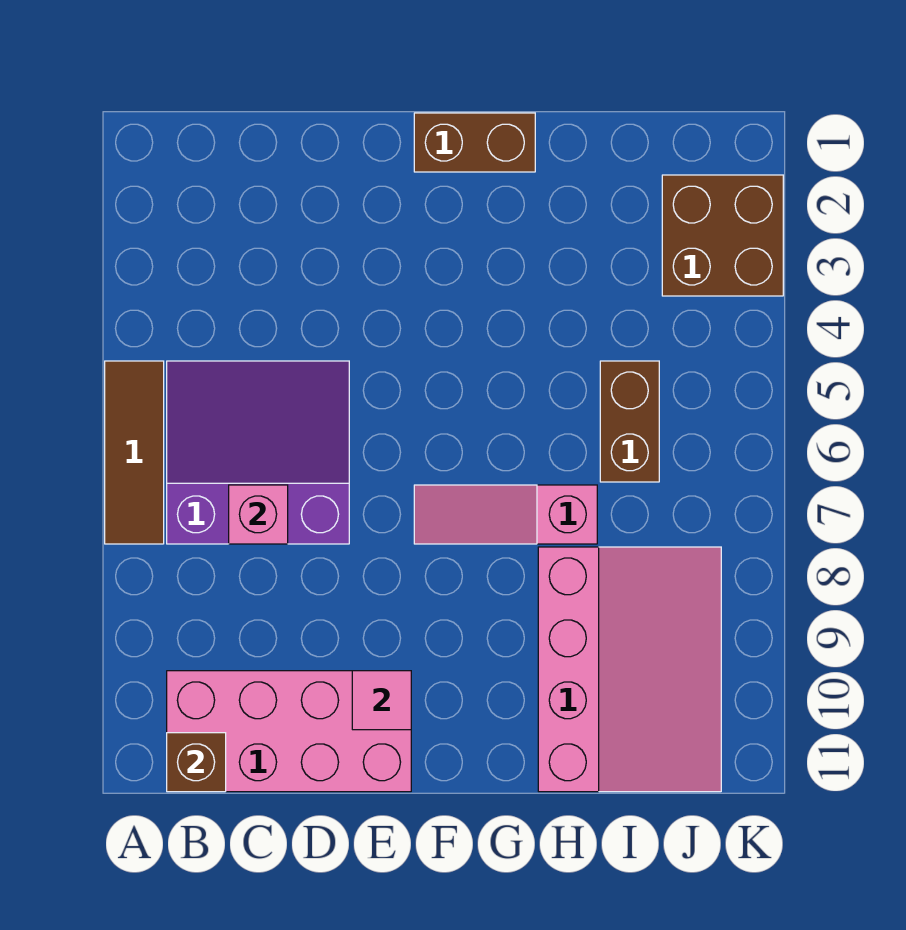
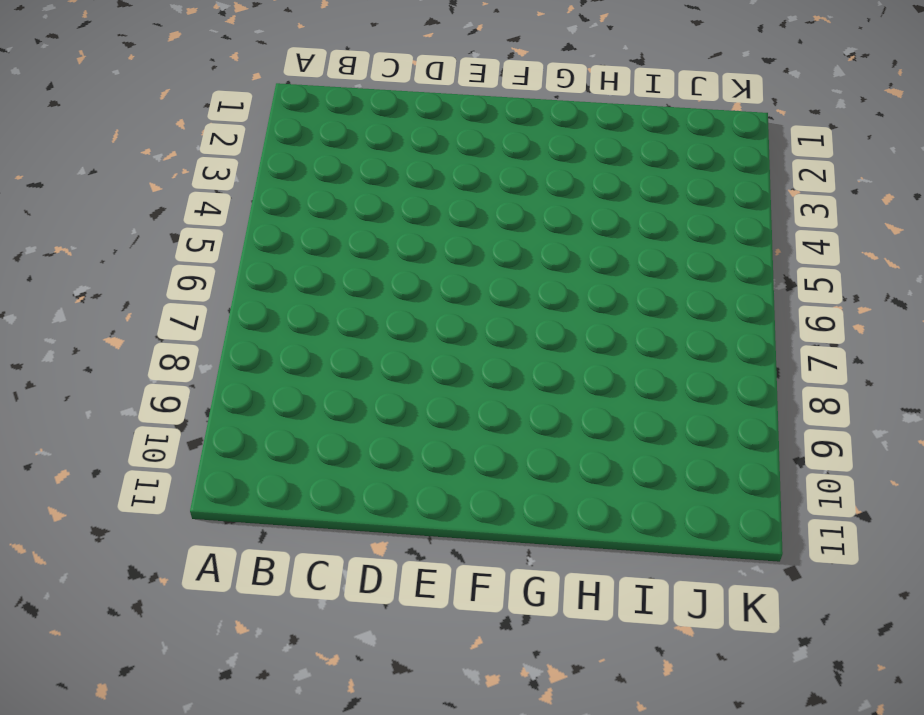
none -> brown tile A5:A7 level 1
none -> purple slope B5:D7 level 1 top 7

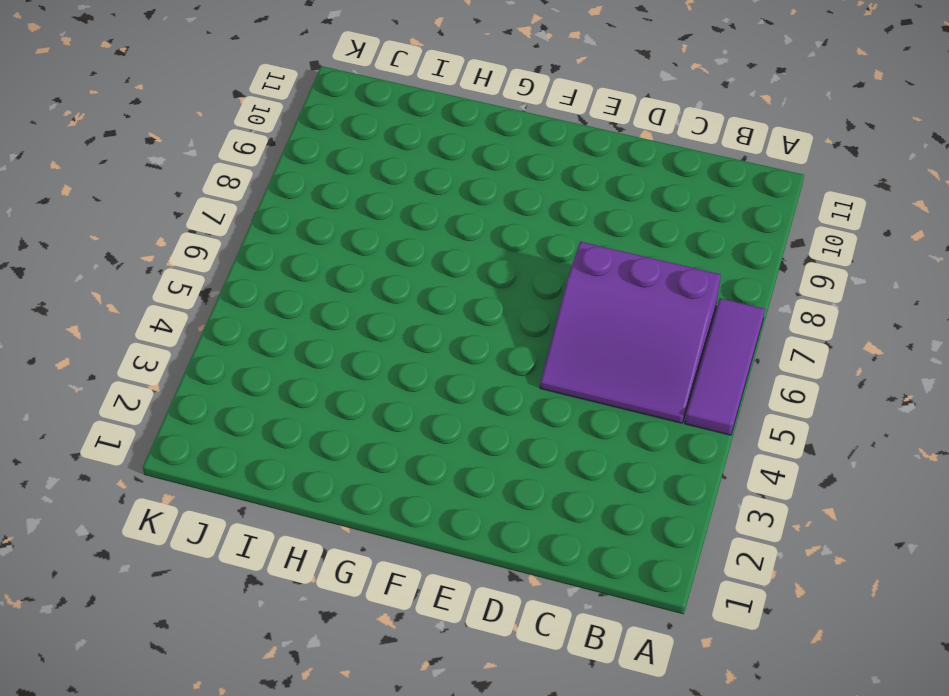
purple tile A5:A7 level 1 -> brown tile A5:A7 level 1
none -> pink brick B10:E11 level 1
none -> brown brick F1:G1 level 1

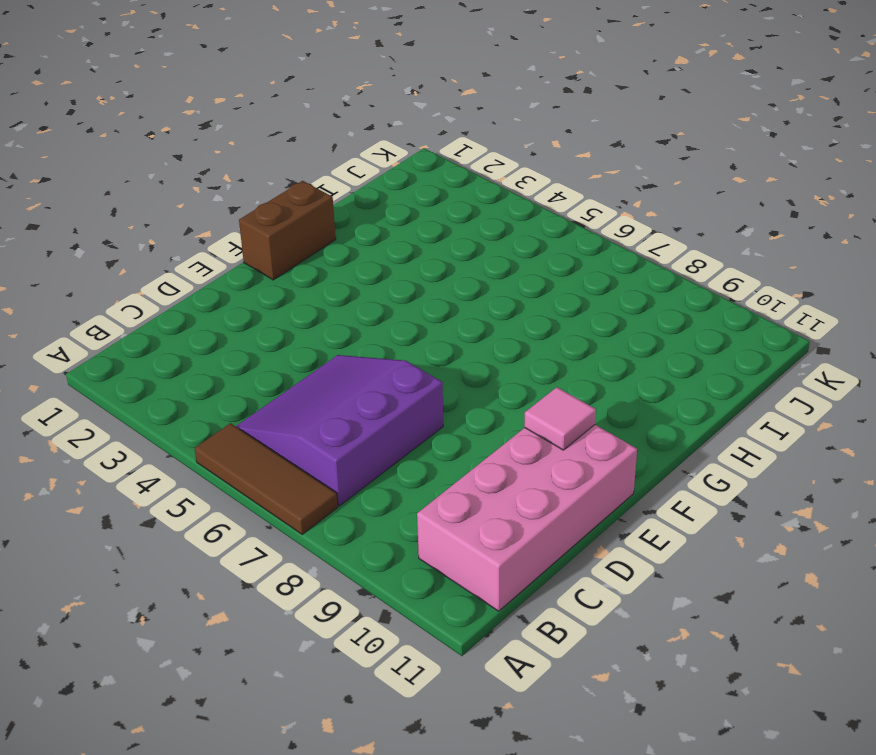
none -> pink slope F7:H7 level 1 top H
none -> pink slope H8:J11 level 1 top H

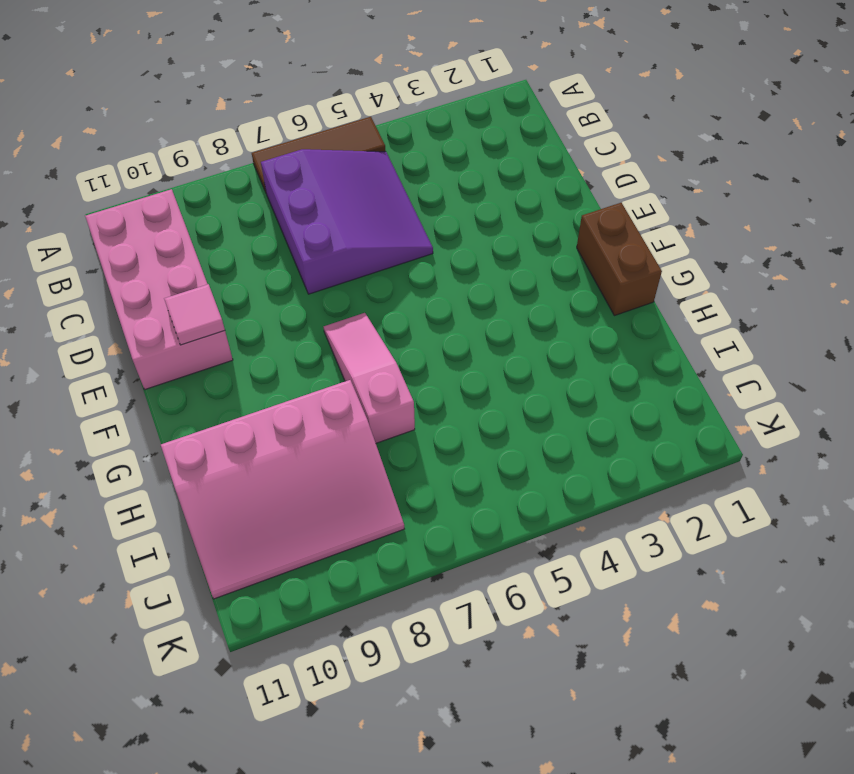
none -> brown brick I5:I6 level 1
none -> brown brick J2:K3 level 1

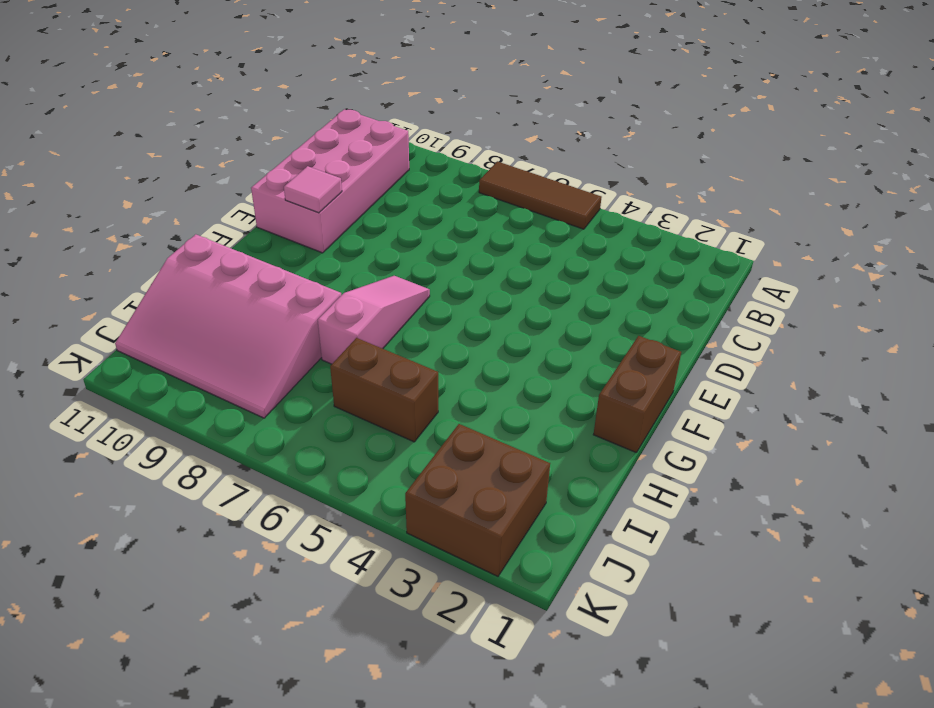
none -> purple slope B5:D7 level 1 top 7
none -> brown brick B11 level 2

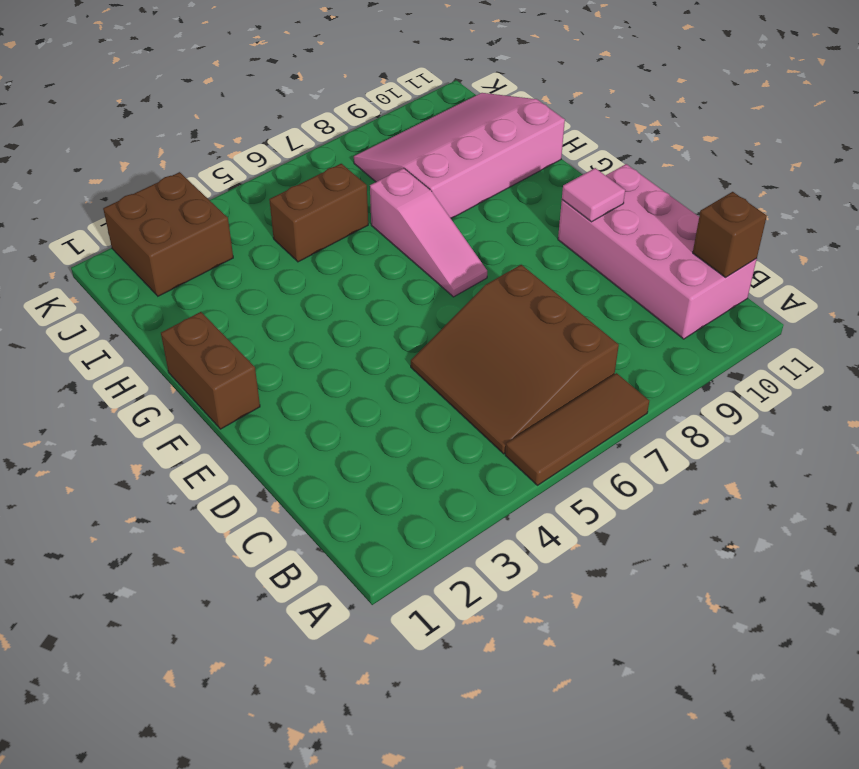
brown slope B5:D7 level 1 top 7 -> purple slope B5:D7 level 1 top 7
none -> pink brick C7 level 2

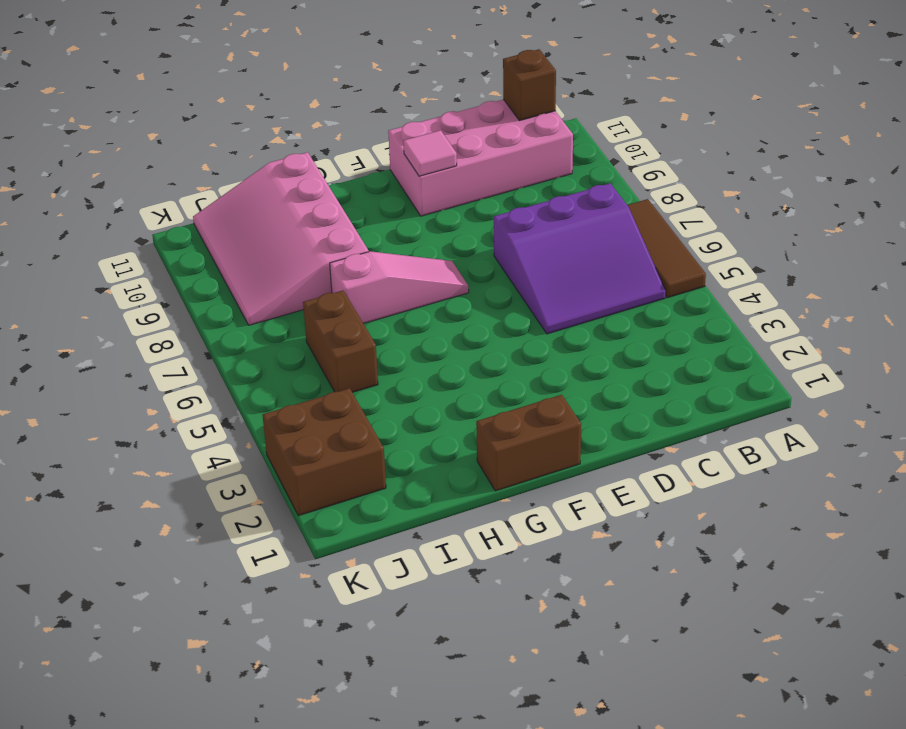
none -> pink brick C7 level 2

